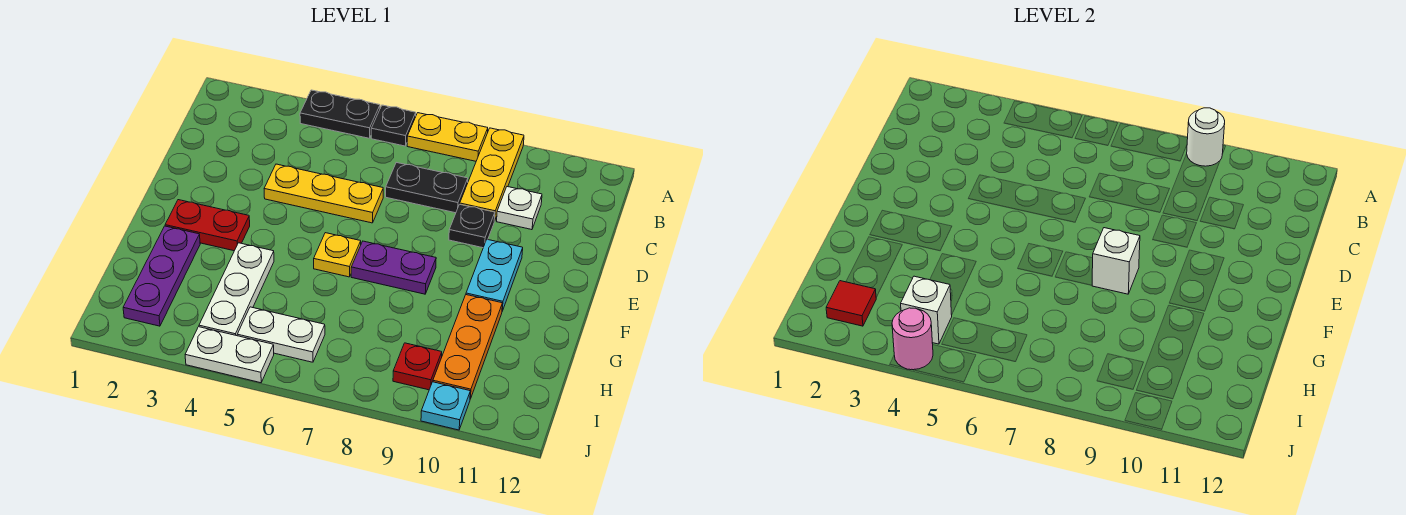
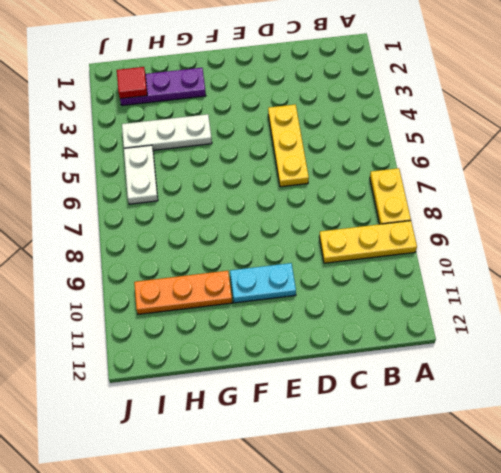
none -> black plate A4:A5 level 1
none -> black plate A6 level 1
none -> black plate C7:C8 level 1

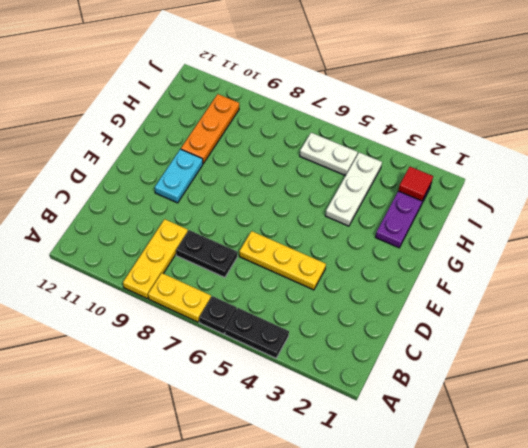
none -> white plate C10 level 1
none -> black plate D9 level 1
none -> red plate F2:F3 level 1

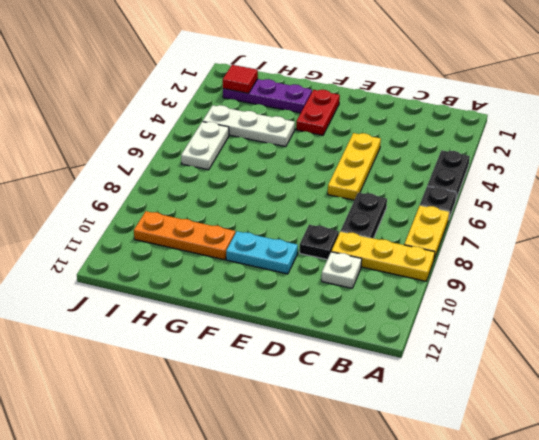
none -> yellow plate F6 level 1
none -> purple plate F7:F8 level 1
none -> red plate I9 level 1

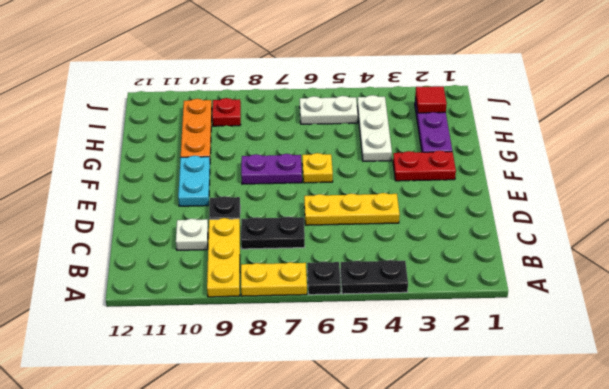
none -> white plate J4:J5 level 1
none -> cyan plate J10 level 1
none -> white round brick A9 level 2

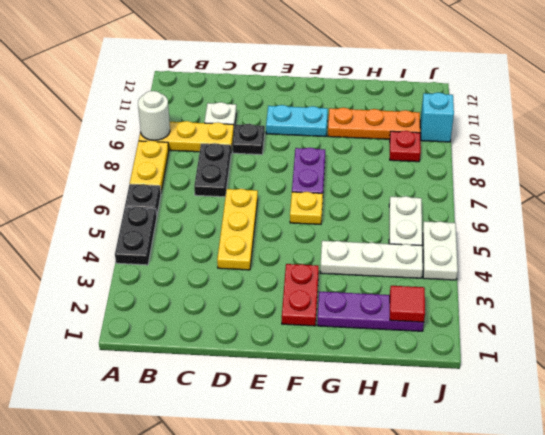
cyan brick J10 level 1 -> cyan plate J10 level 1
none -> white brick F8 level 2
none -> white brick I4 level 2
none -> pink round brick J4 level 2

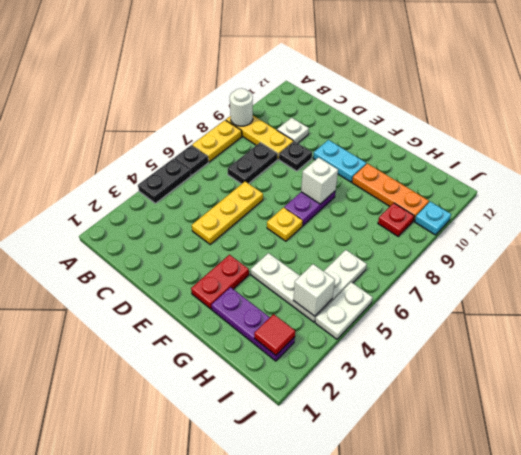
none -> pink round brick J4 level 2

